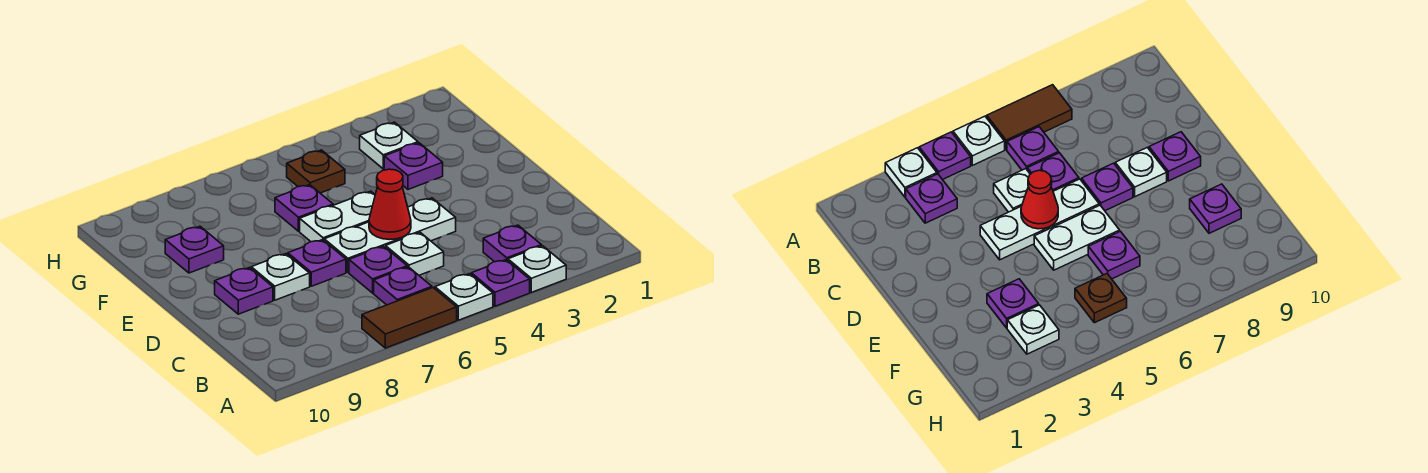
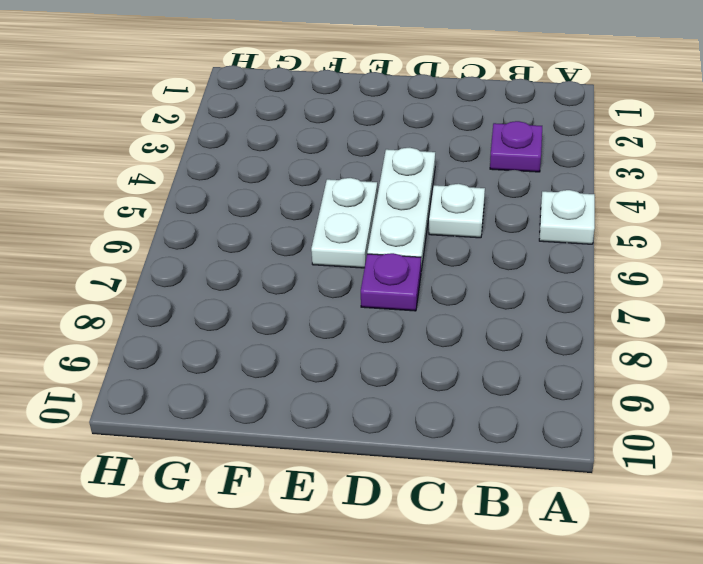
none -> white plate A3 level 1
none -> purple plate A4 level 1
none -> brown tile A6:A7 level 1

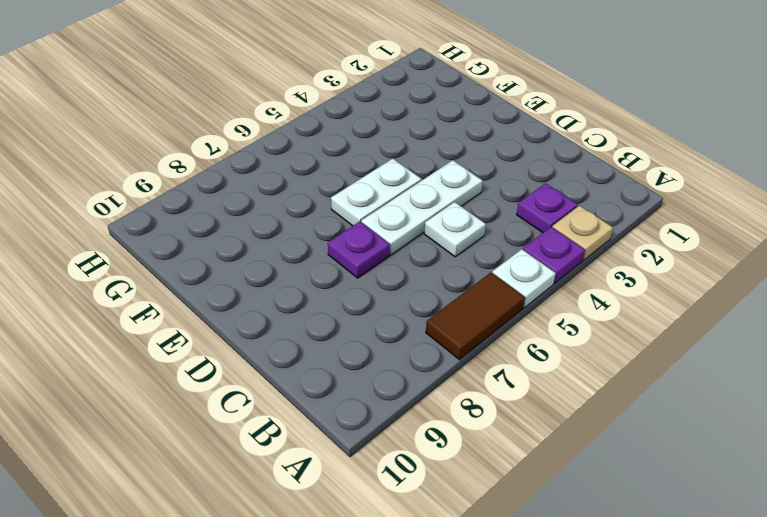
tan plate A3 level 1 -> white plate A3 level 1
none -> purple plate B6 level 1
none -> purple plate C6 level 1
none -> white plate D8 level 1

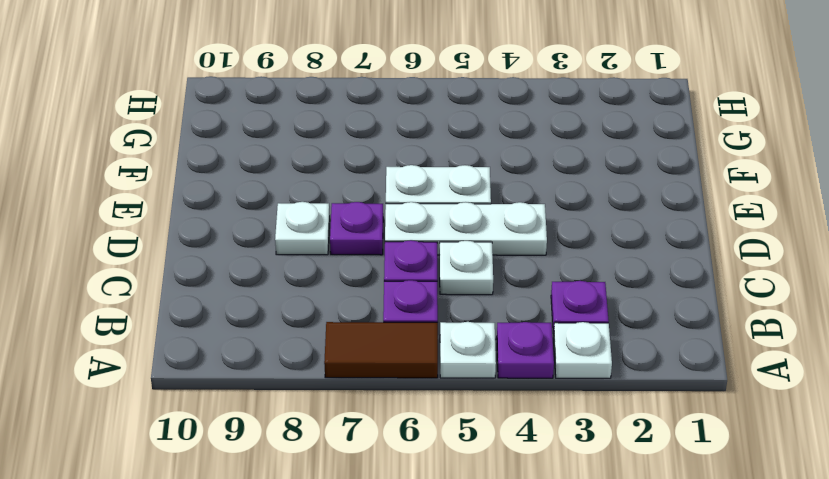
none -> purple plate D9 level 1
none -> purple plate F3 level 1
none -> purple plate F6 level 1

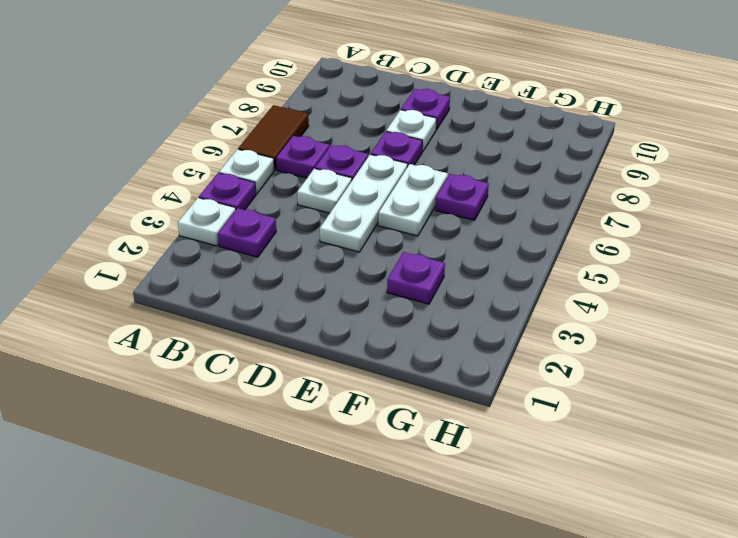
none -> purple plate F9 level 1
none -> white plate G3 level 1
none -> brown plate G5 level 1

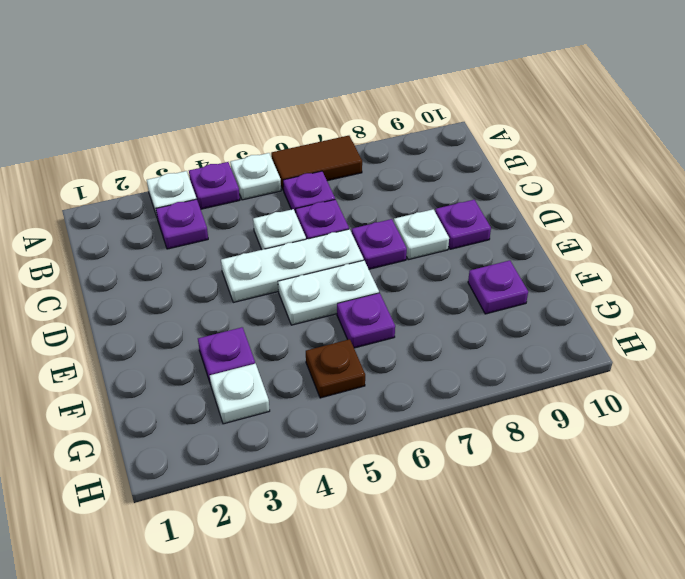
none -> red cone D5 level 2

